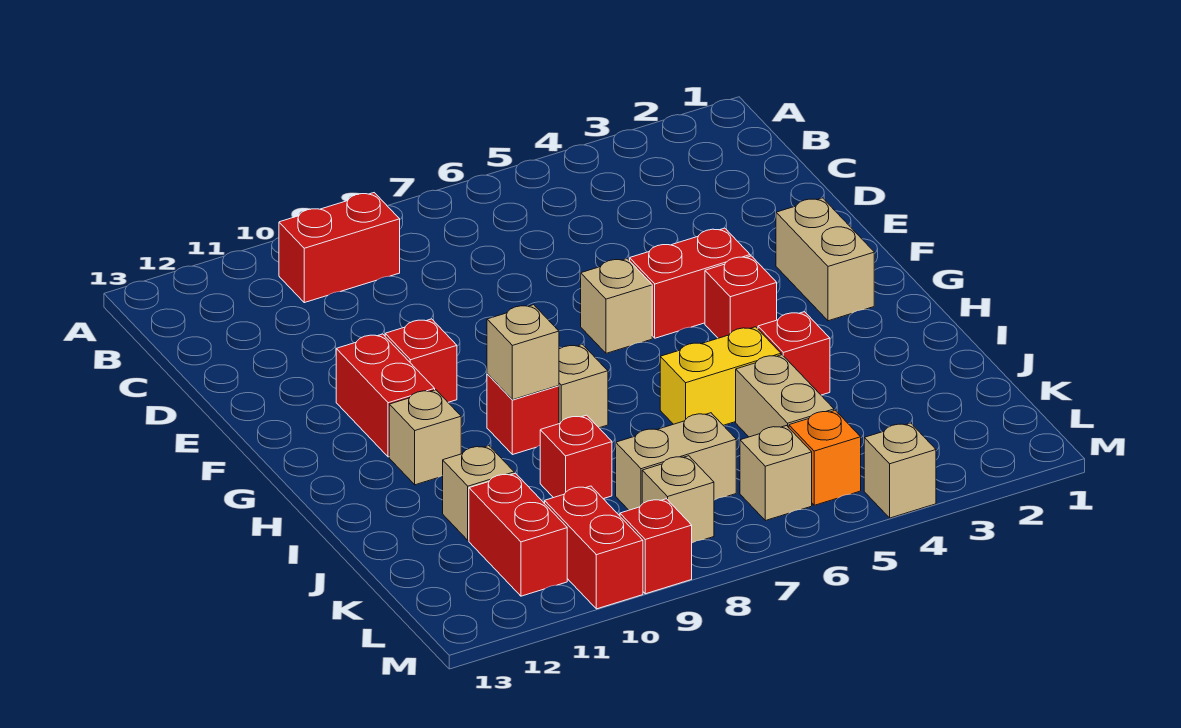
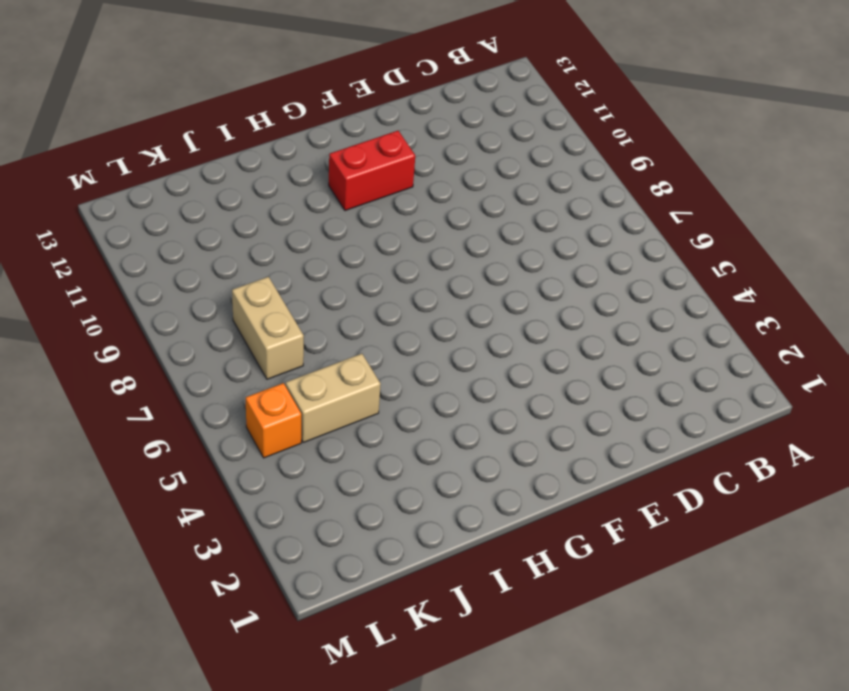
none -> red brick B9:B10 level 1
none -> tan brick F2:G2 level 1
none -> red brick F4:F5 level 1

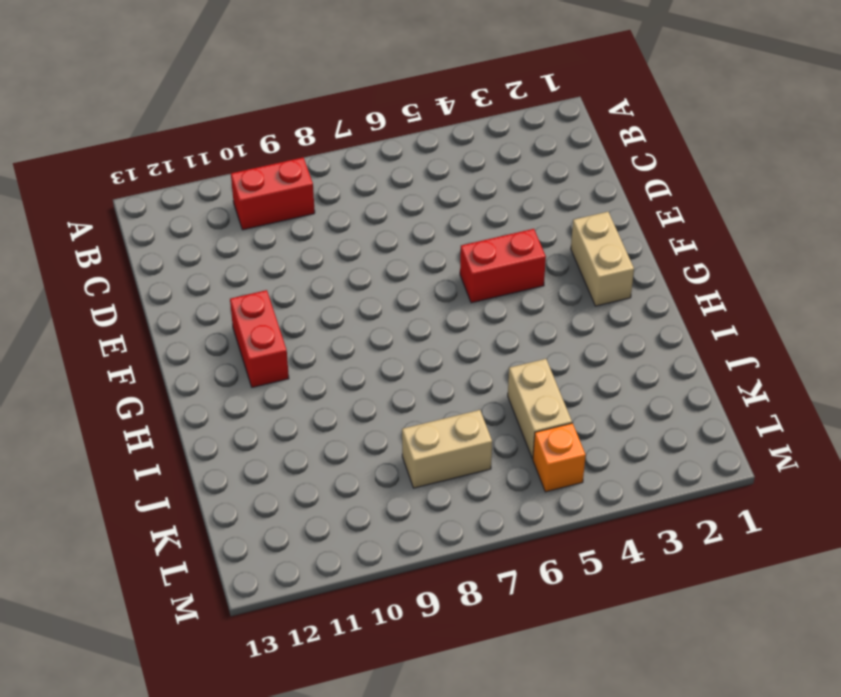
none -> tan brick F6 level 1
none -> red brick F10 level 1
none -> red brick G4 level 1

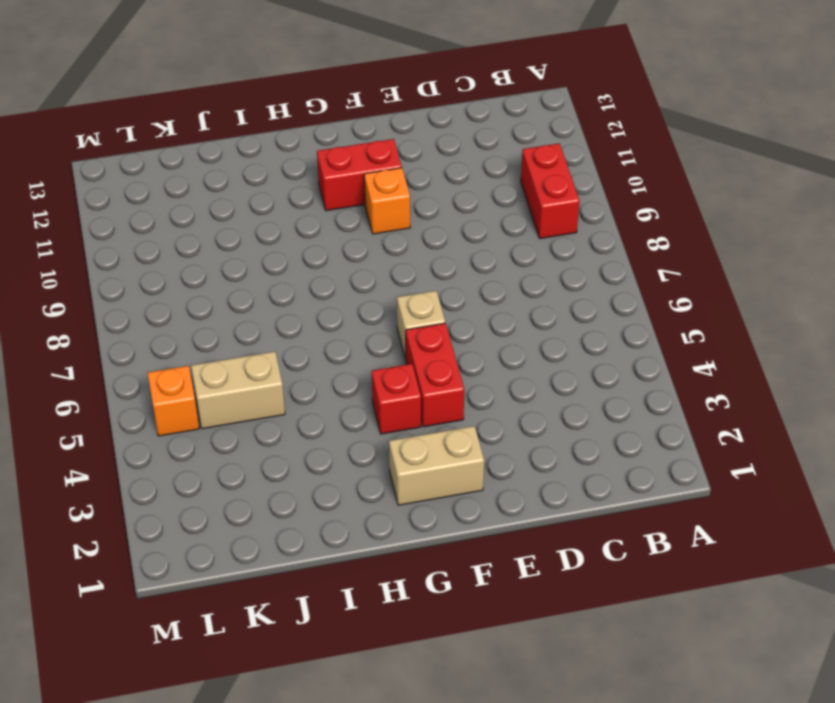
orange brick F10 level 1 -> red brick F10 level 1
none -> tan brick H8 level 1
none -> red brick H9 level 1
none -> tan brick H11 level 1

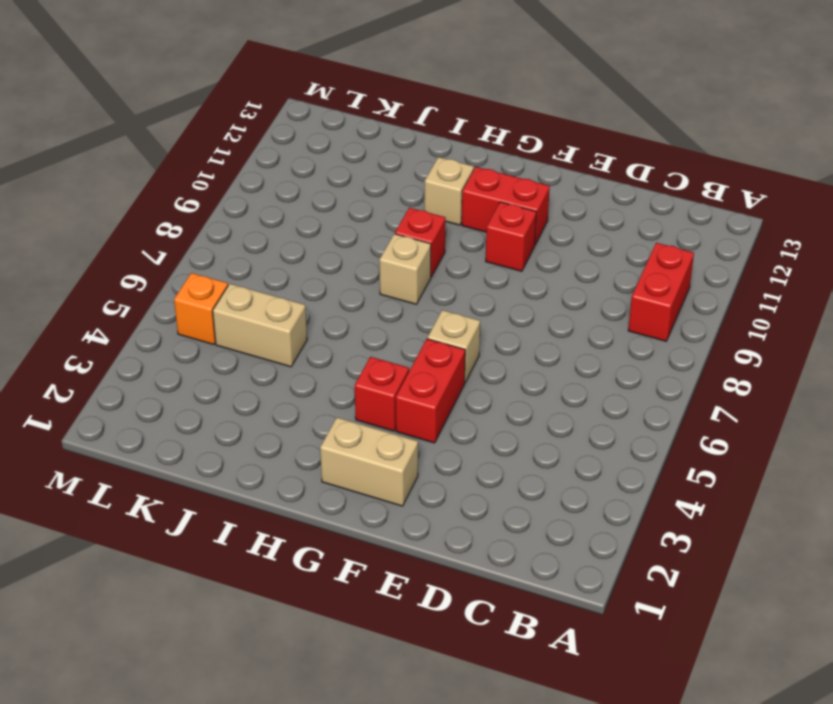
none -> red brick I4 level 1
none -> yellow brick I5:I6 level 1
none -> red brick J9 level 1

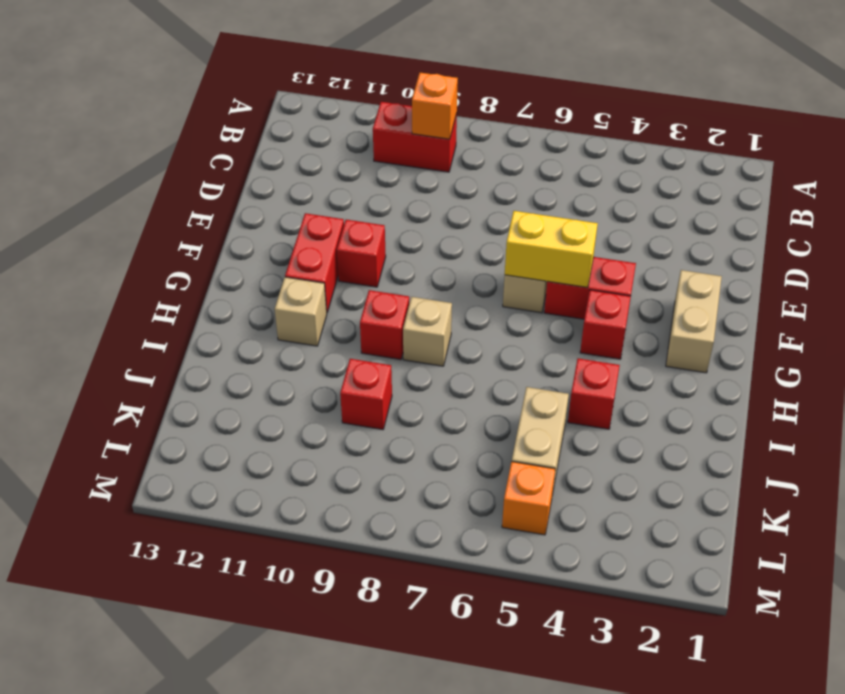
orange brick B9 level 2 -> none
yellow brick F5:F6 level 2 -> yellow brick I5:I6 level 1
none -> tan brick J11 level 1
none -> tan brick K7:K8 level 1
none -> red brick K11:L11 level 1

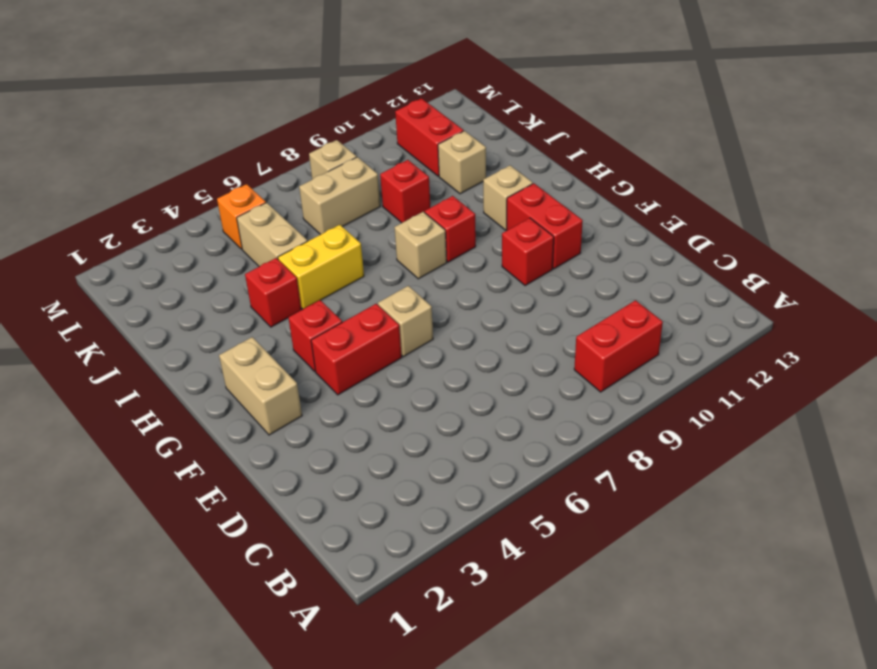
none -> tan brick L6 level 1
none -> red brick L10:M10 level 1
none -> tan brick M4 level 1

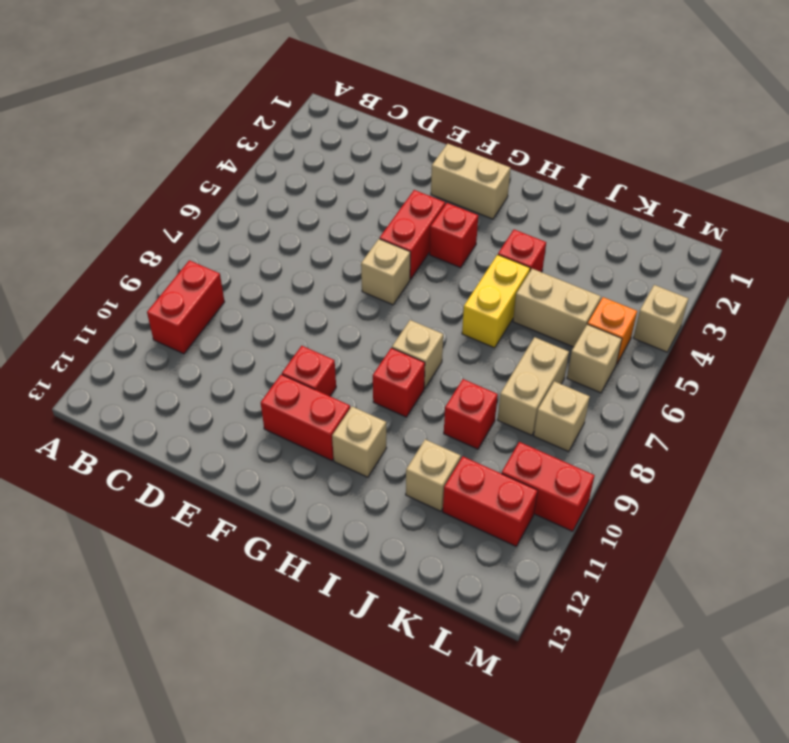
none -> red brick M9 level 1
none -> tan brick H9 level 2

